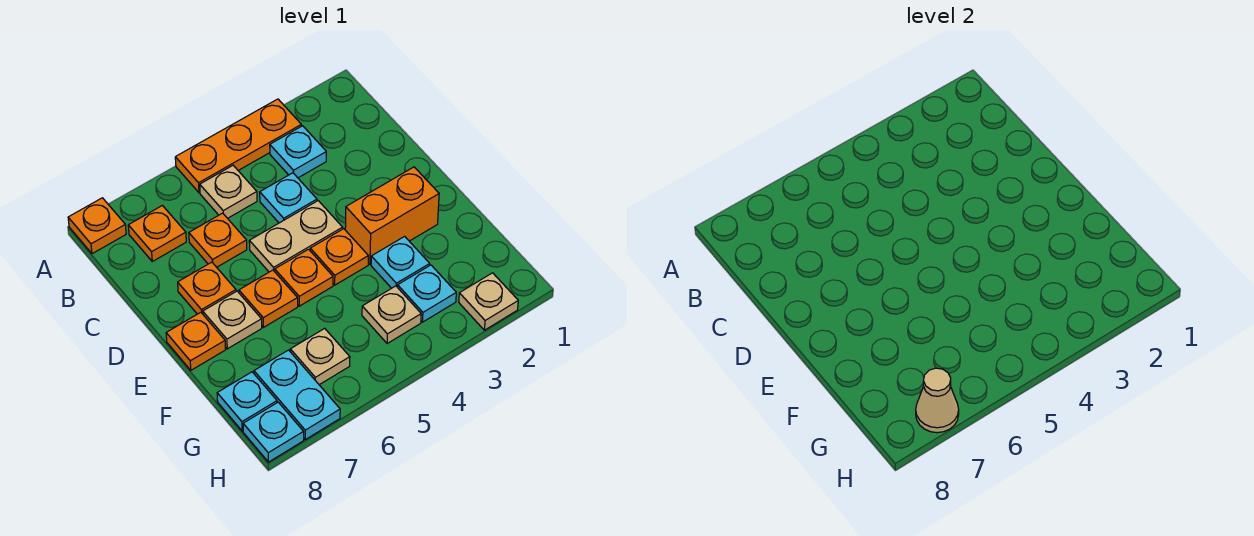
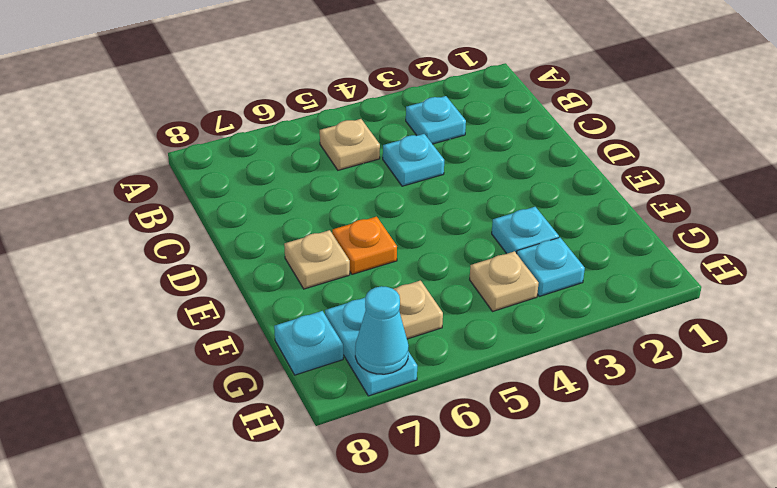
cyan cone H7 level 2 -> tan cone H7 level 2
none -> orange plate A3:A5 level 1
none -> orange plate A8 level 1
none -> orange plate B7 level 1

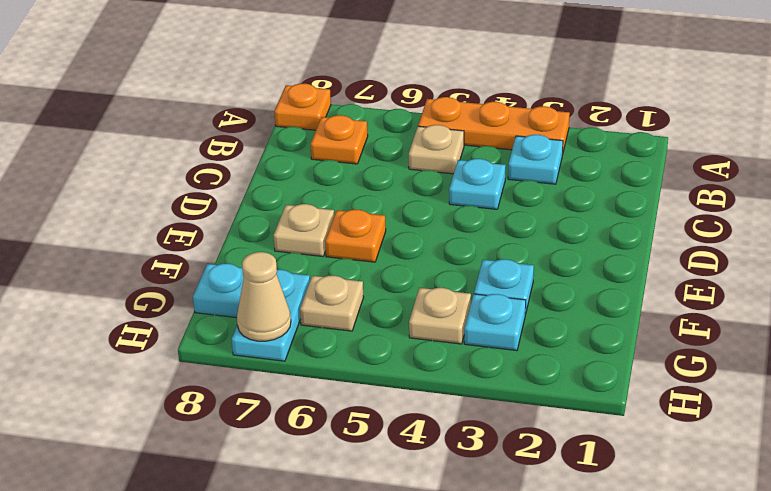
none -> orange plate C6 level 1
none -> tan plate D4:D5 level 1
none -> orange plate D7 level 1

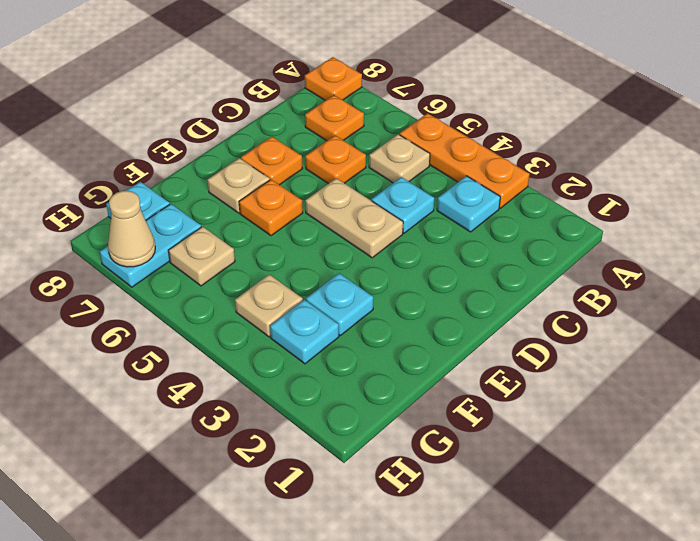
none -> orange brick E2:E3 level 1
none -> orange plate E4 level 1
none -> orange plate E5 level 1

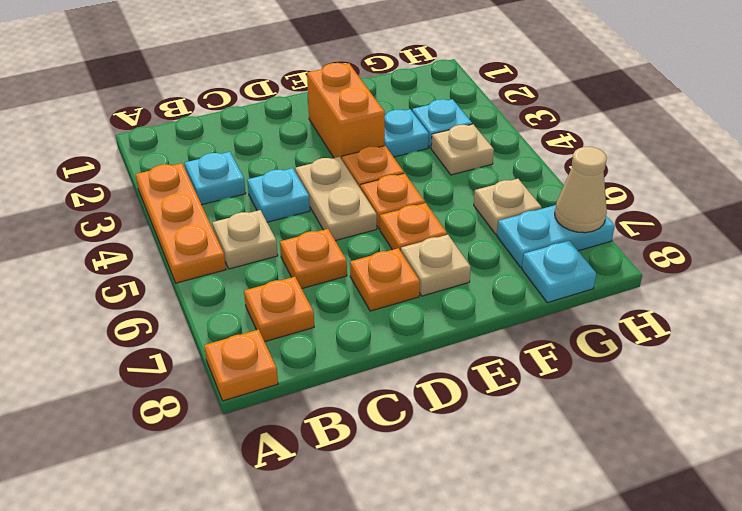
none -> orange plate E8 level 1
none -> tan plate H2 level 1
none -> cyan plate H8 level 1

